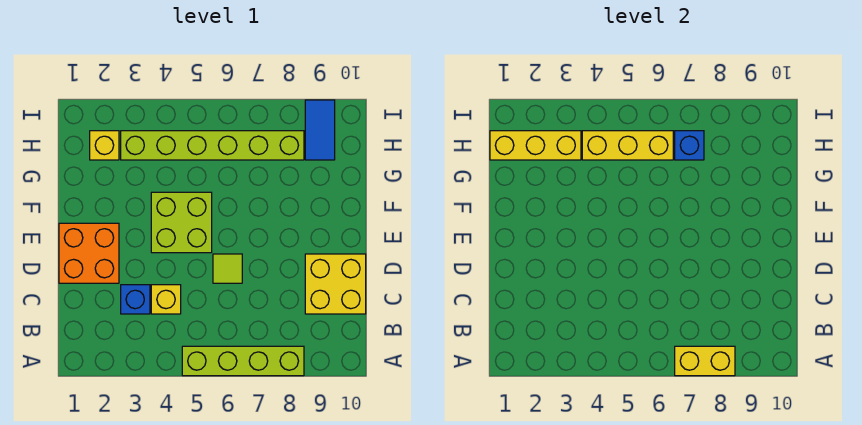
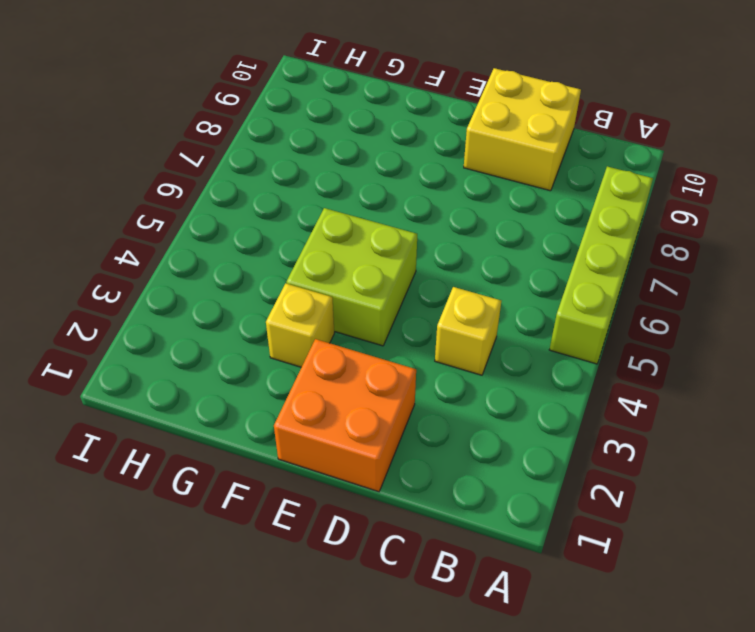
yellow brick F3 level 1 -> yellow brick H2 level 1
none -> blue brick C3 level 1
none -> lime tile D6 level 1
none -> lime brick H3:H8 level 1

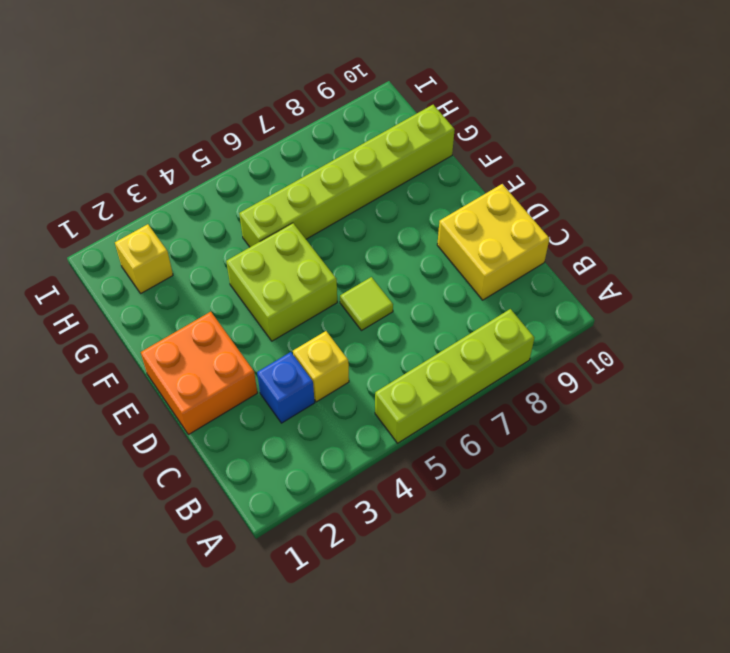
lime brick G5:G10 level 1 -> lime brick H3:H8 level 1
none -> blue tile H9:I9 level 1
none -> yellow brick A7:A8 level 2
none -> yellow brick H1:H3 level 2

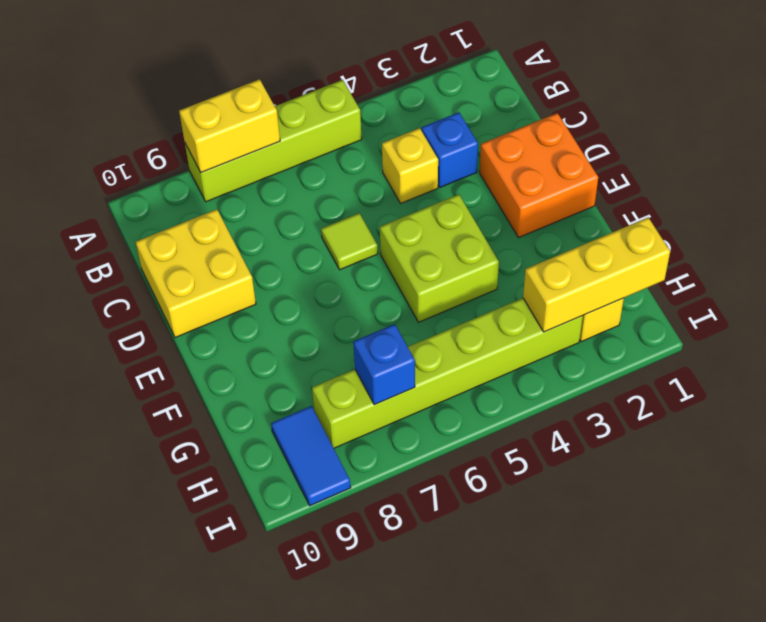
none -> yellow brick H4:H6 level 2

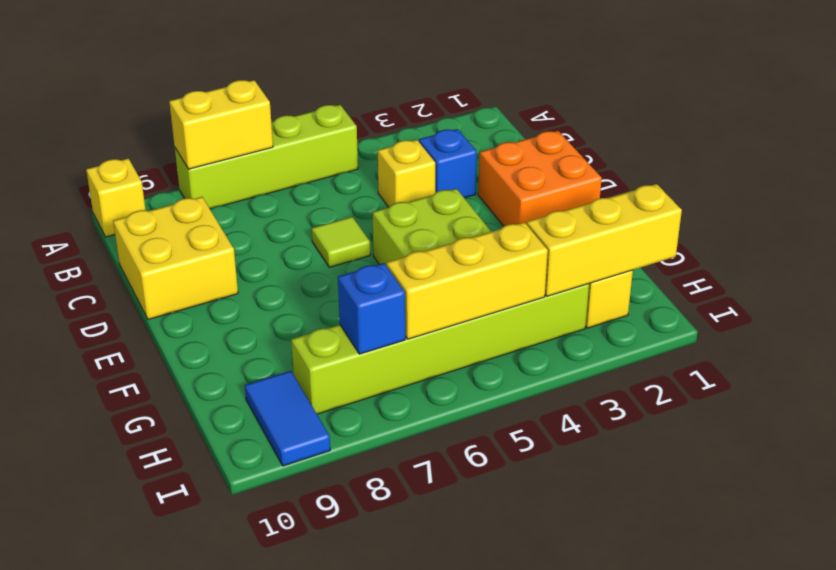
yellow brick A10 level 1 -> none

